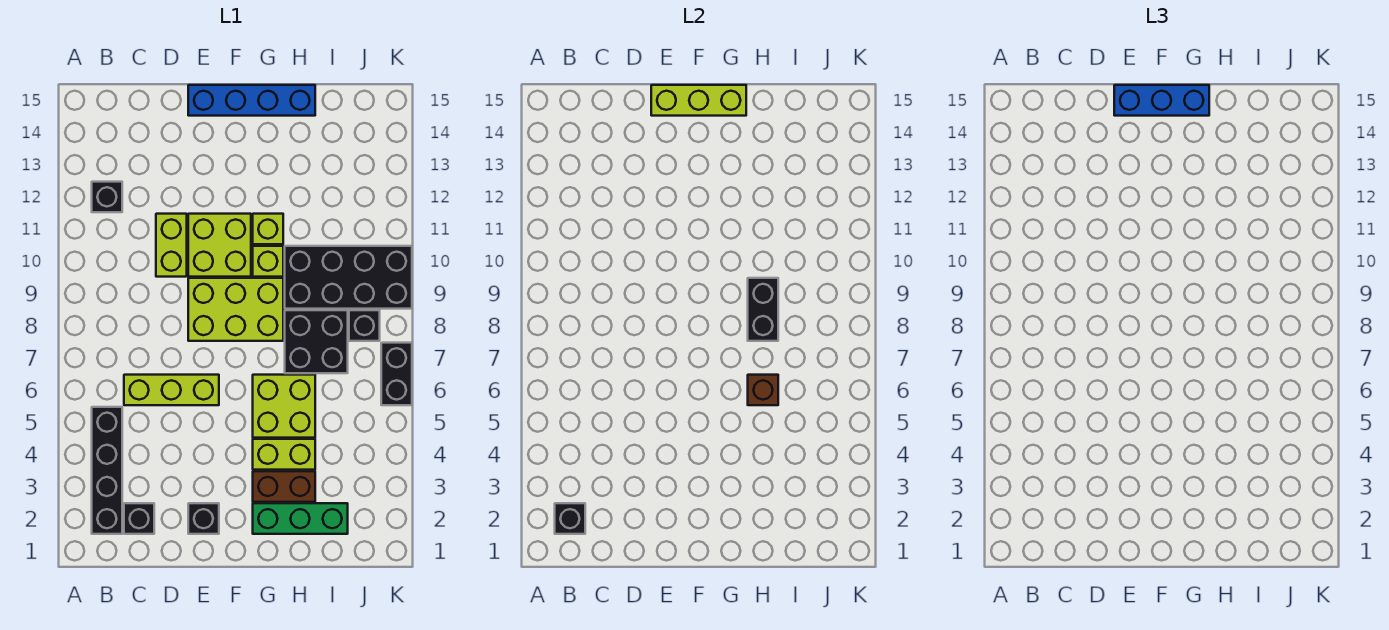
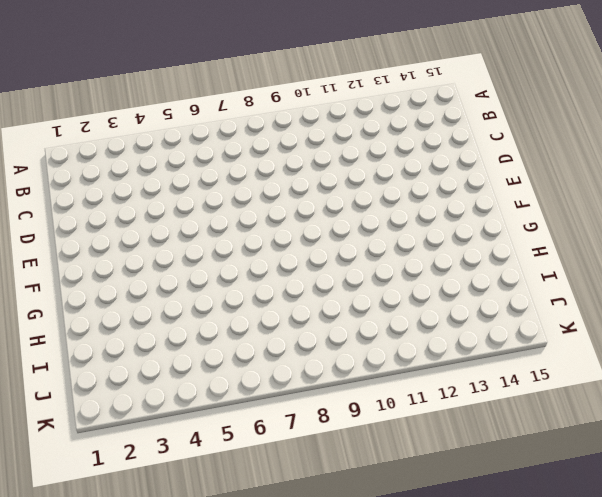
none -> black brick B2:B5 level 1
none -> black brick B12 level 1
none -> black brick C2 level 1

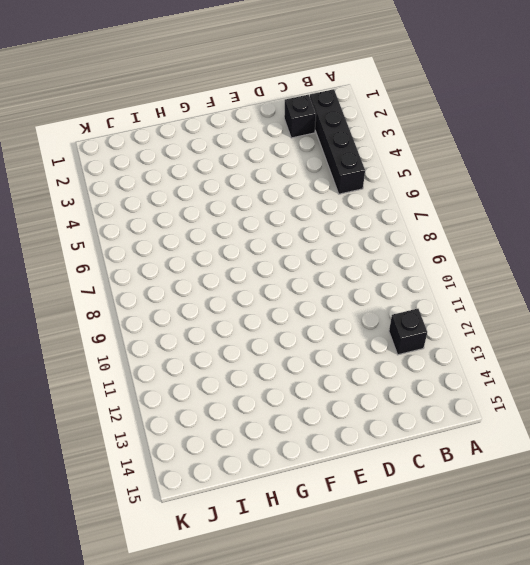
none -> lime brick C6:E6 level 1
none -> lime brick D10:D11 level 1
none -> black brick E2 level 1

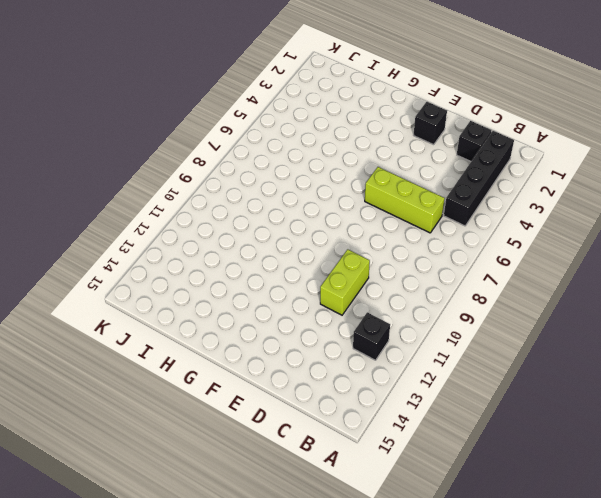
none -> lime brick E8:G9 level 1
none -> lime brick E10:F11 level 1
none -> blue brick E15:H15 level 1

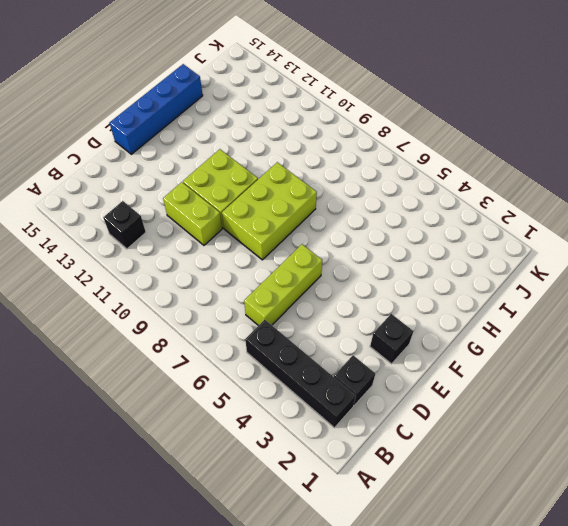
none -> green brick G2:I2 level 1
none -> brown brick G3:H3 level 1
none -> lime brick G4:H4 level 1

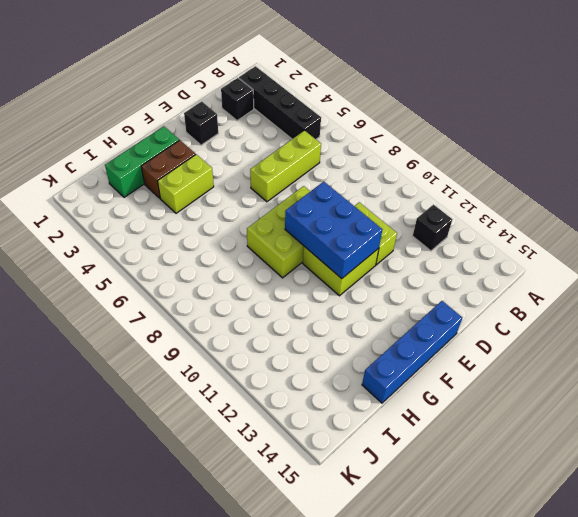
blue brick E9:F11 level 2 -> none
none -> lime brick G5:H6 level 1
none -> lime brick G10 level 1
none -> lime brick G11 level 1

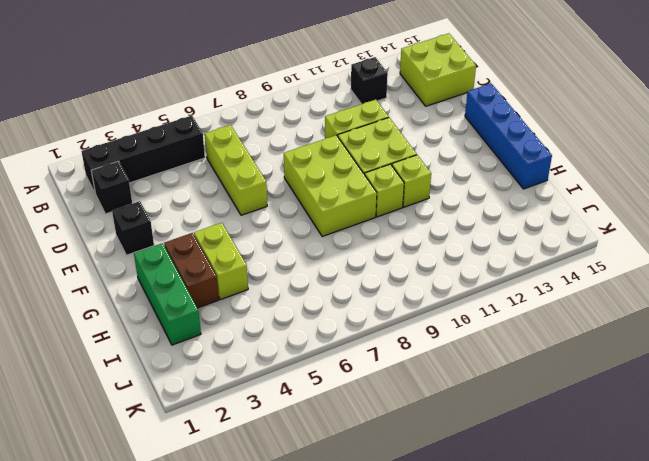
lime brick B14:C15 level 1 -> lime brick G5:H6 level 1
none -> black brick H7:I8 level 1
none -> black brick H9:K10 level 1
none -> black brick J8 level 1

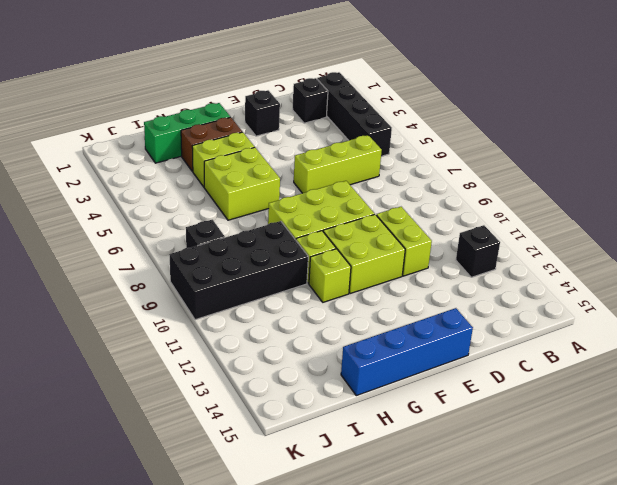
none -> black brick H7:I8 level 1
none -> black brick K6:K7 level 1
none -> black brick B2 level 2

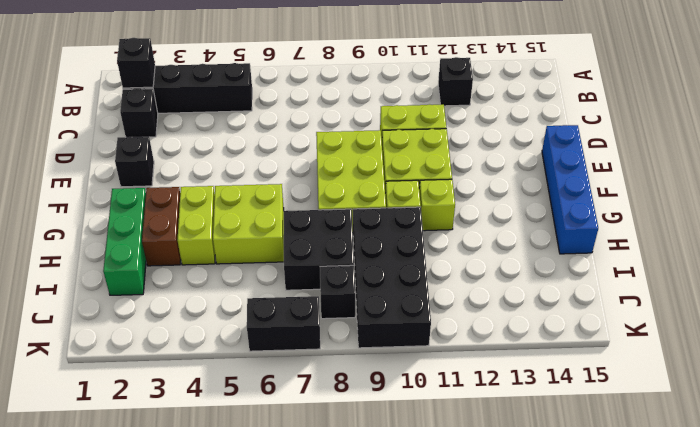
none -> lime brick C6:E6 level 1
none -> lime brick E15:G15 level 2
none -> brown brick H6 level 2

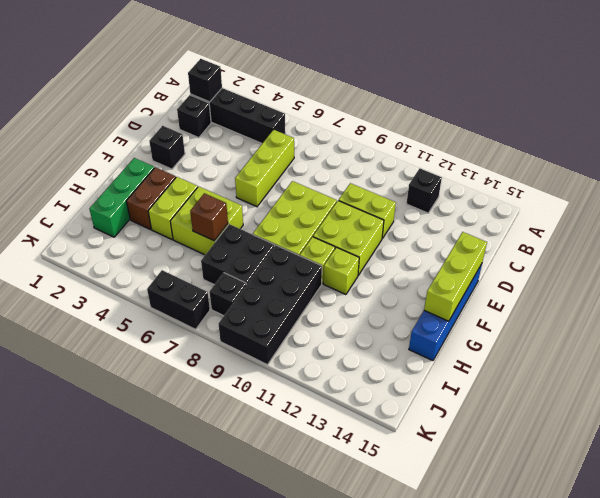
none -> black brick H8:H9 level 2
none -> blue brick E15:G15 level 3

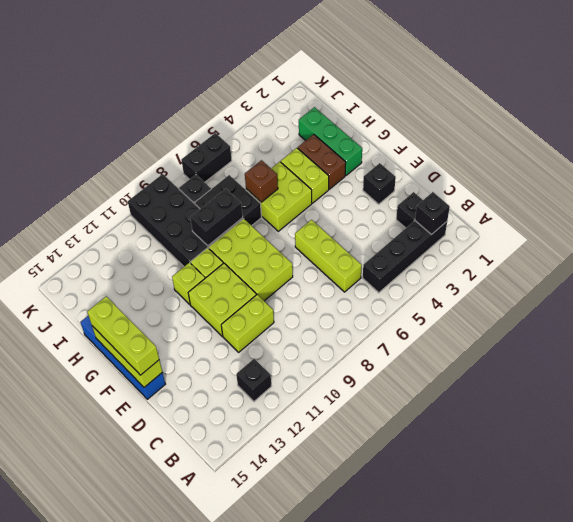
lime brick E15:G15 level 3 -> blue brick E15:G15 level 3

